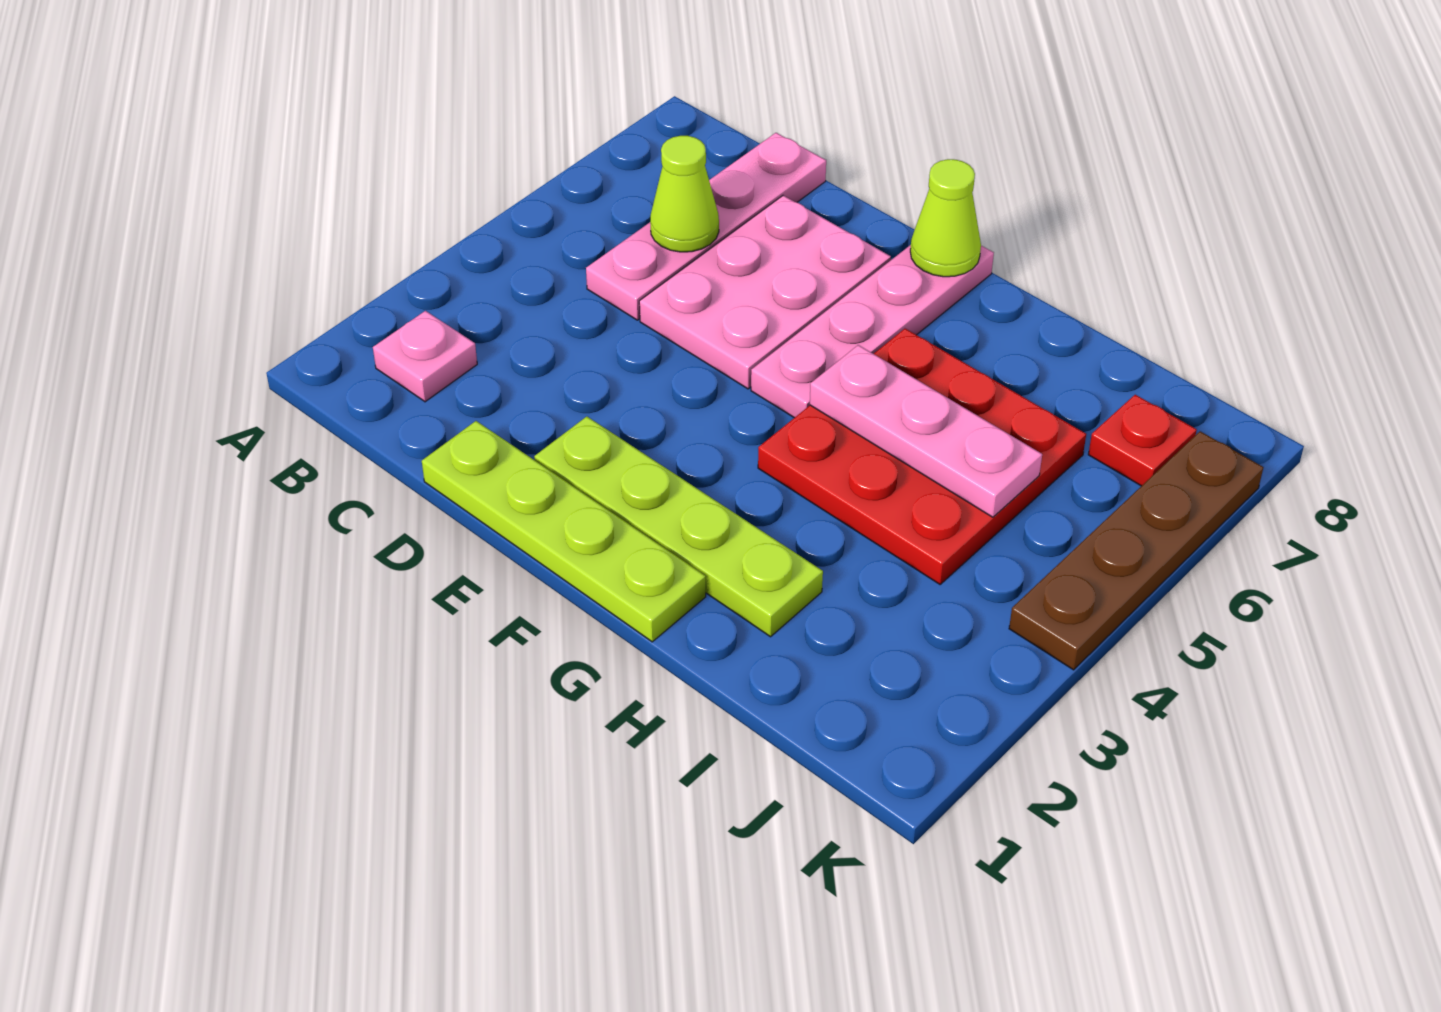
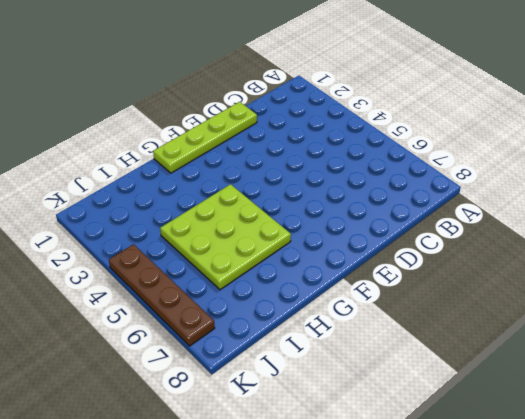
lime plate G4:I6 level 1 -> red plate G4:I6 level 1
none -> pink plate B2 level 1
none -> pink plate C5:C8 level 1
none -> pink plate D5:E7 level 1

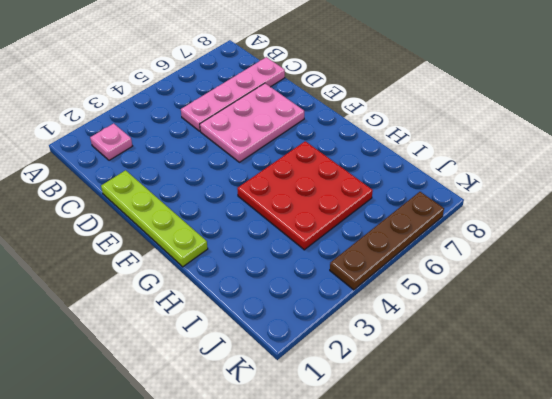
none -> lime plate E2:H2 level 1
none -> pink plate F5:F8 level 1
none -> red plate J7 level 1

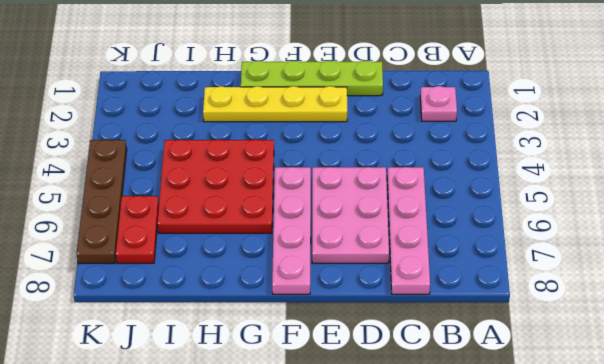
yellow plate E2:H2 level 1 -> lime plate E2:H2 level 1
red plate J6:J7 level 1 -> red plate J7 level 1
none -> lime cone C6 level 2
none -> lime cone F8 level 2
none -> pink plate G5:I5 level 2

